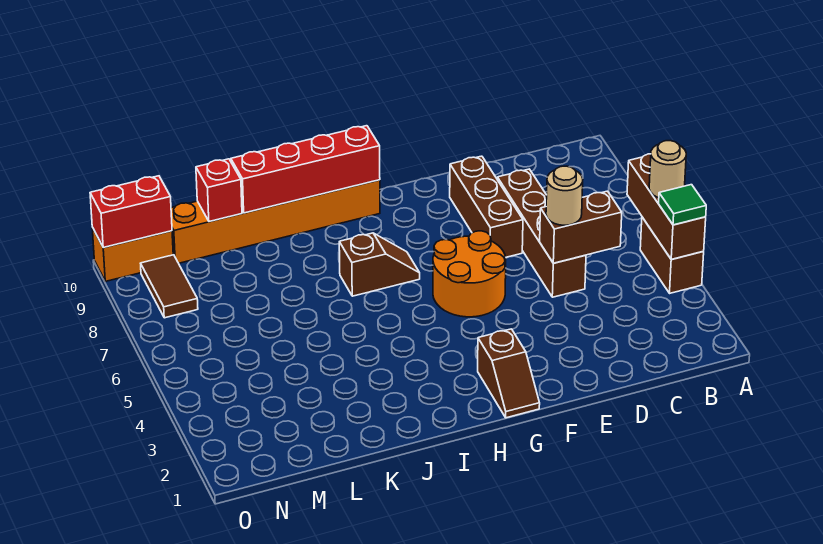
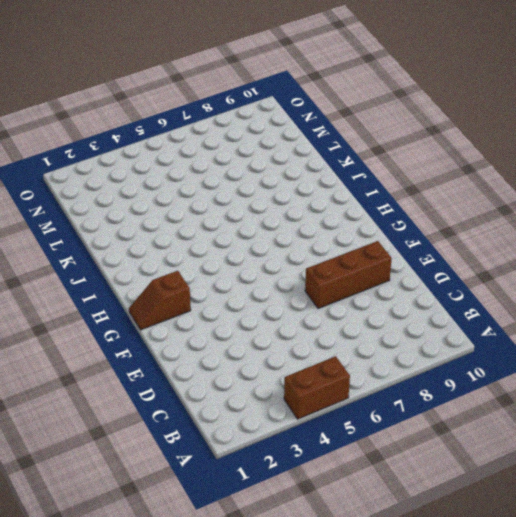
none -> brown brick D5:D8 level 1
none -> orange round brick F5:G6 level 1
none -> brown slope H7:I7 level 1 top I

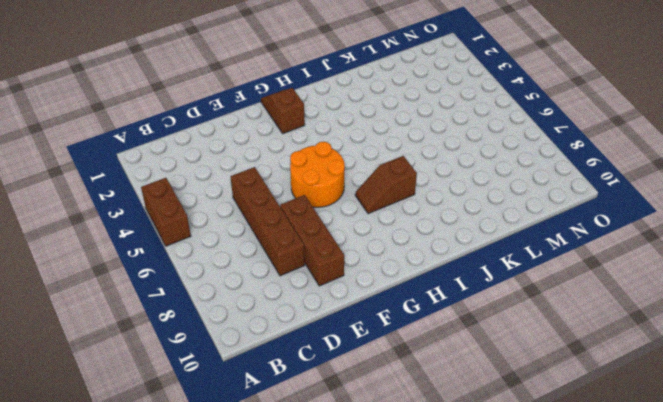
none -> orange brick H10:M10 level 1
none -> brown tile N8:N9 level 1
none -> orange brick N10:O10 level 1

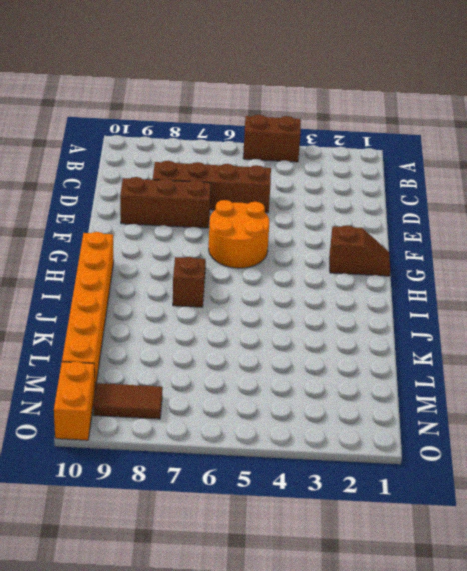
none -> brown brick A4:A6 level 2
none -> brown brick C5:D5 level 2
none -> red brick H10:K10 level 2

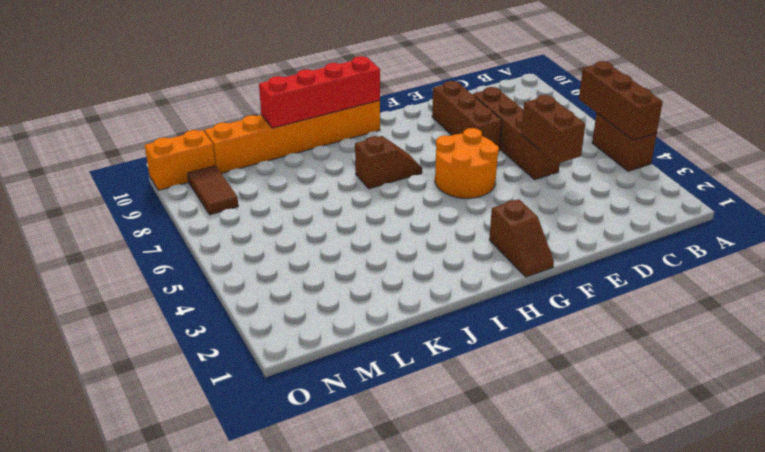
brown brick D4:D5 level 2 -> brown brick C5:D5 level 2
none -> red brick L10 level 2
none -> red brick N10:O10 level 2
none -> green tile A4 level 3

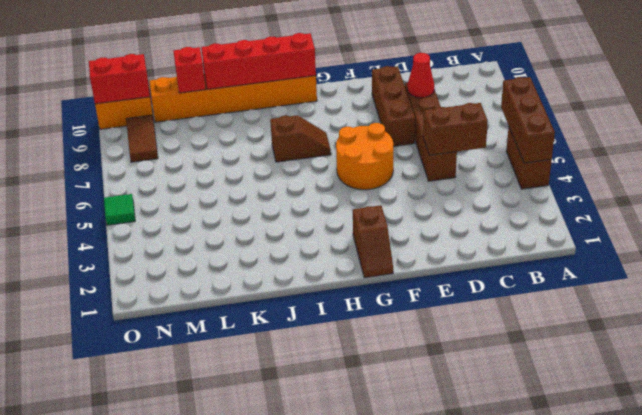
red cone D8 level 2 -> none
green tile O5 level 1 -> green tile A4 level 3
none -> tan round brick A5 level 3
none -> tan round brick D5 level 3

